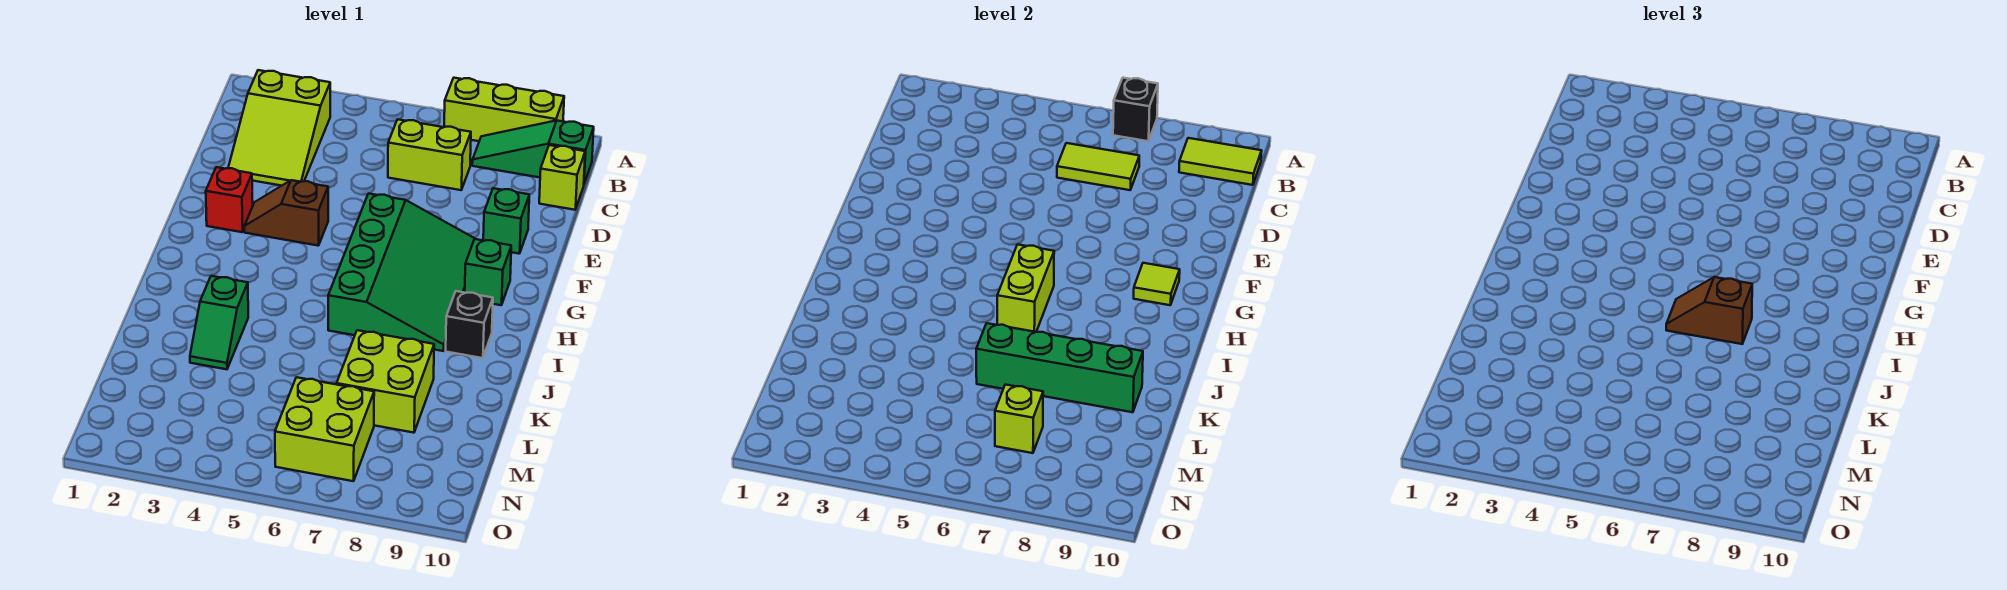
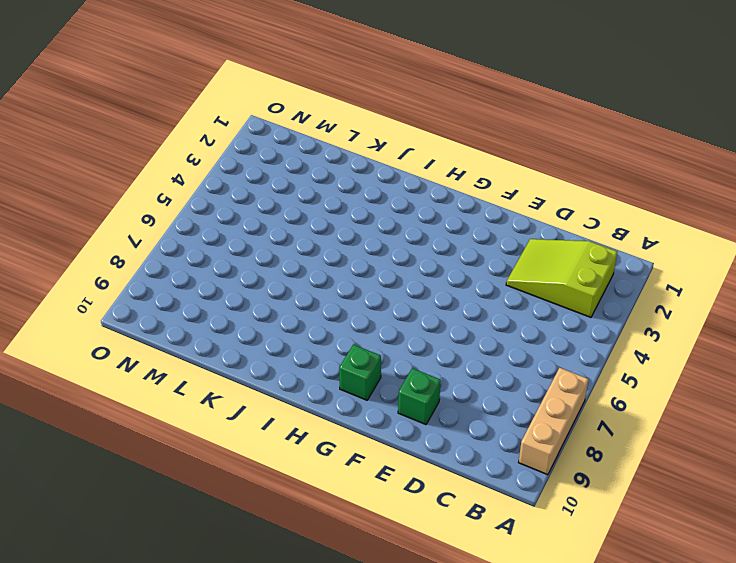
tan brick A7:A9 level 1 -> lime brick A7:A9 level 1
none -> green slope B8:B10 level 1 top 10
none -> lime brick C6:C7 level 1
none -> lime brick C10 level 1

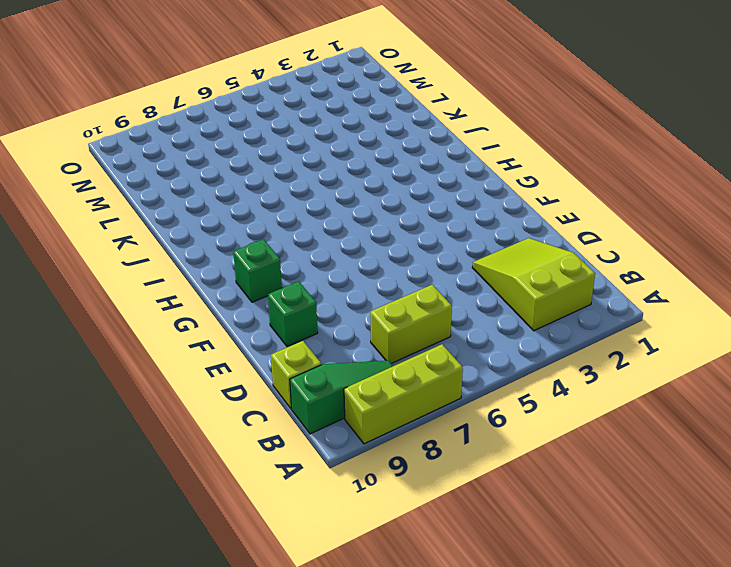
none -> red brick F2 level 1
none -> brown slope F3:F4 level 1 top 4
none -> green slope F6:I8 level 1 top 6

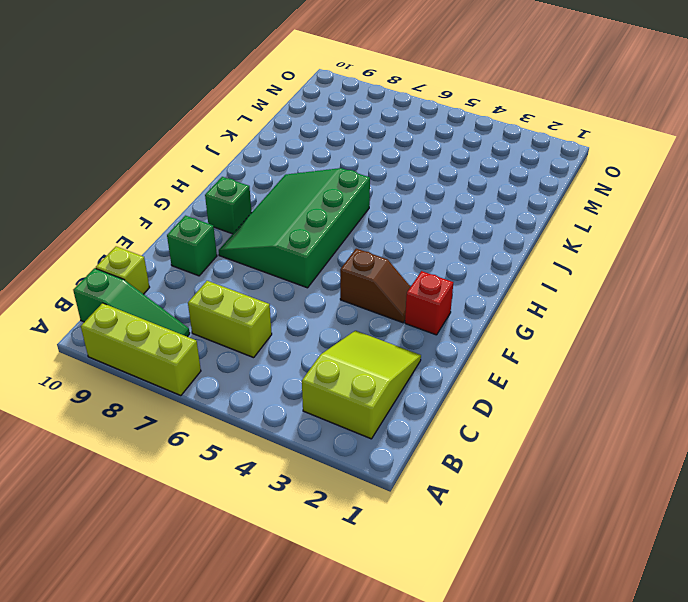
none -> black brick I9 level 1
none -> green slope J3:K3 level 1 top J
none -> lime brick K7:L8 level 1

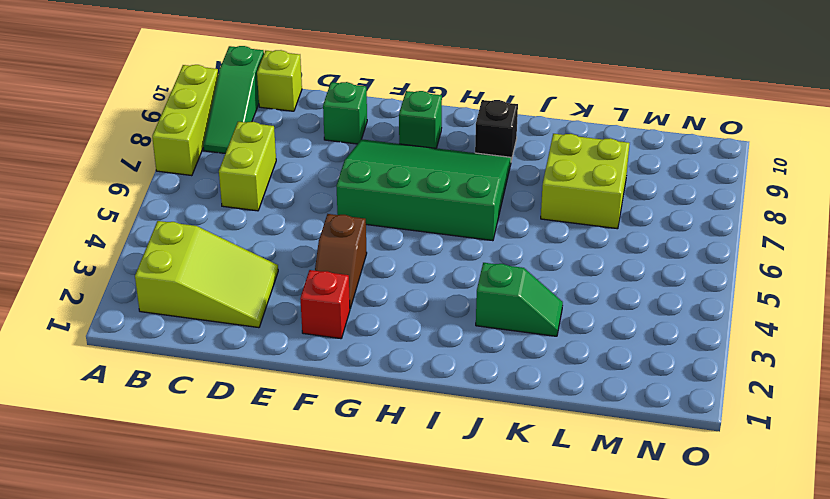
none -> lime brick M6:N7 level 1
none -> black brick A7 level 2
none -> lime tile B9:B10 level 2

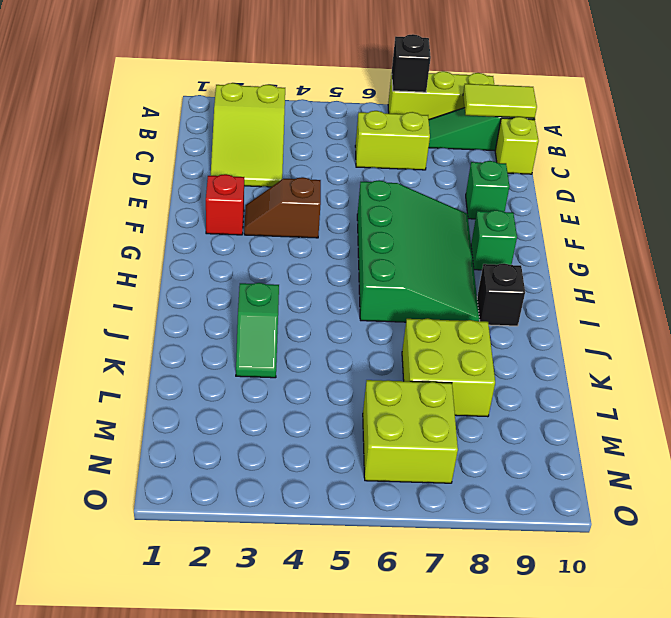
none -> lime tile C6:C7 level 2
none -> lime tile G9 level 2
none -> lime brick H6:I6 level 2

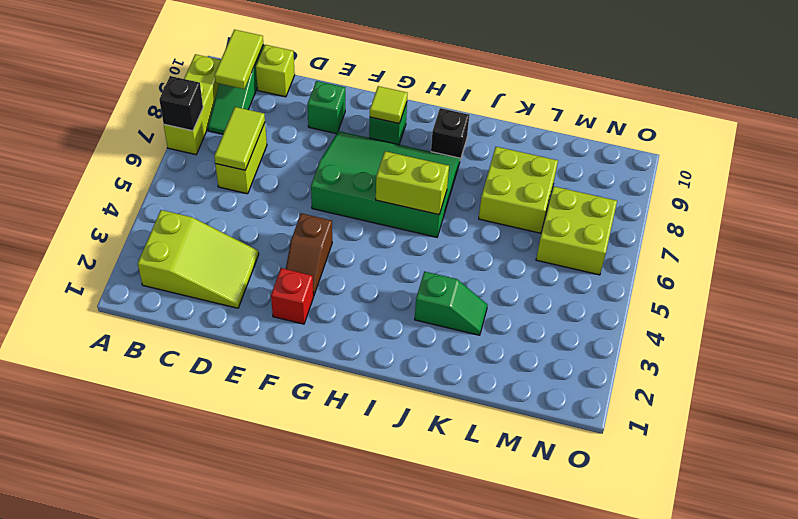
none -> green brick K6:K9 level 2
none -> lime brick M7 level 2
none -> brown slope I6:I7 level 3 top 7

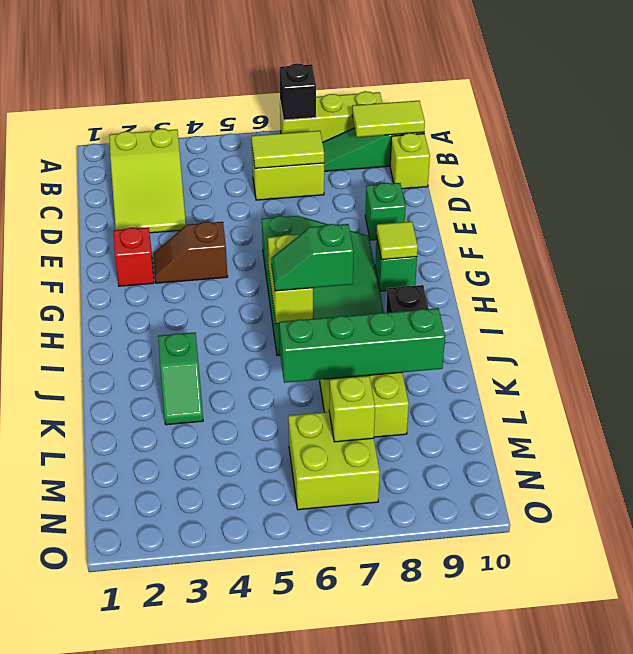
green slope I6:I7 level 3 top 7 -> brown slope I6:I7 level 3 top 7

